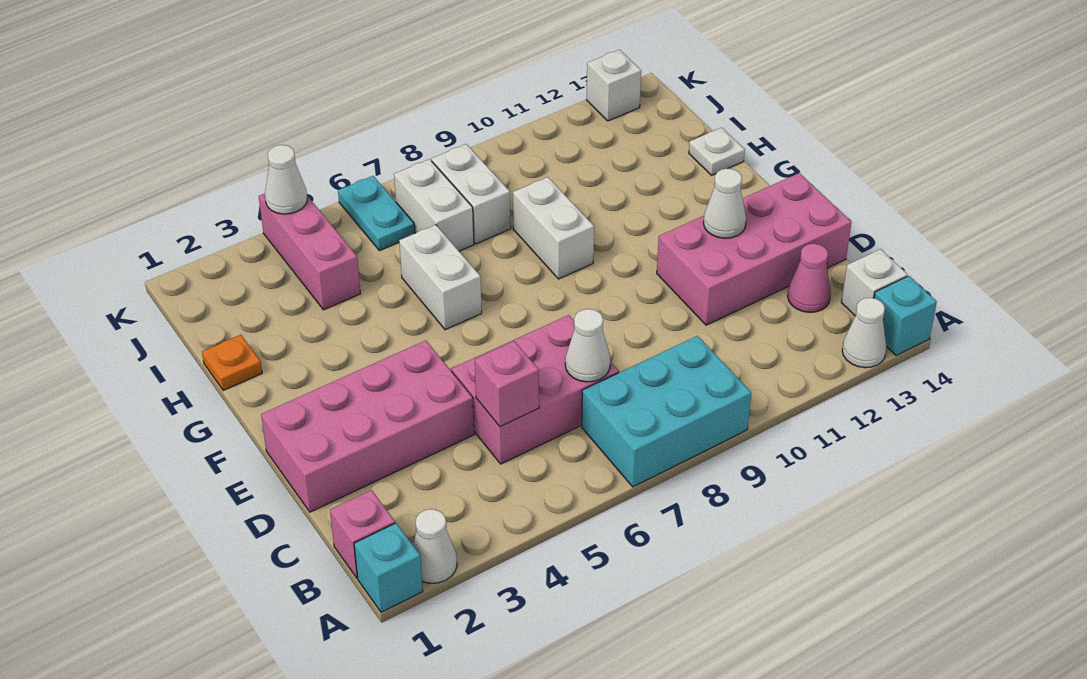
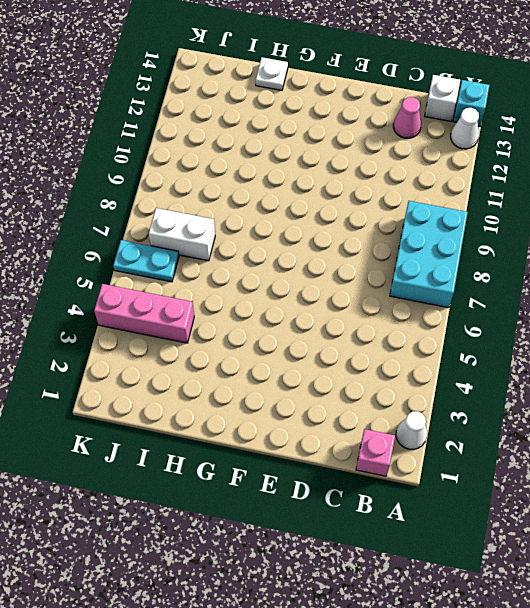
none -> cyan brick A1 level 1
none -> pink brick C5:D7 level 1
none -> pink brick D1:E4 level 1

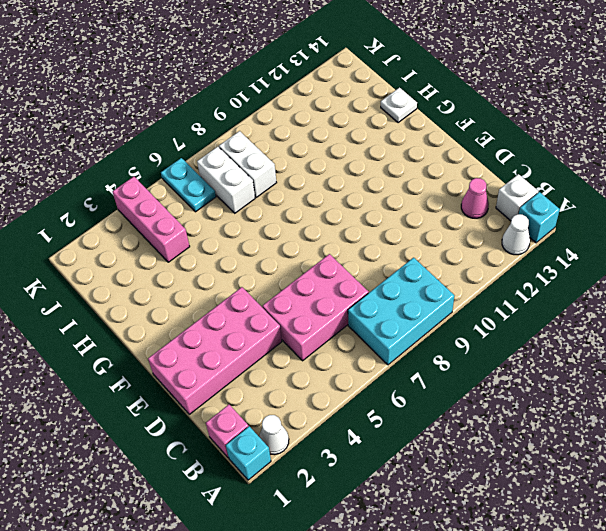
none -> pink brick D11:E14 level 1
none -> white brick G6:H6 level 1
none -> white brick G9:H9 level 1

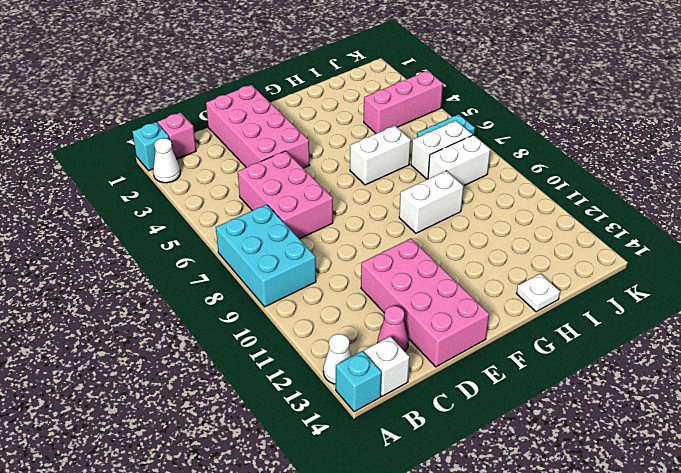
none -> orange plate H1 level 1
none -> white brick K13 level 1
none -> pink brick C5 level 2

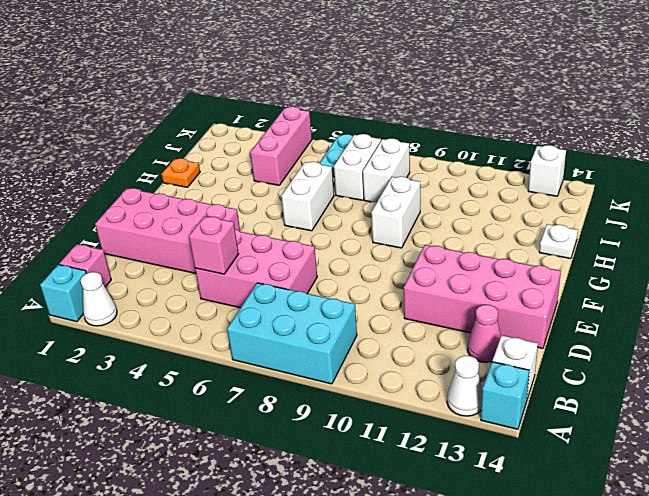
none -> white cone C7 level 2
none -> white cone E12 level 2
none -> white cone K4 level 2

